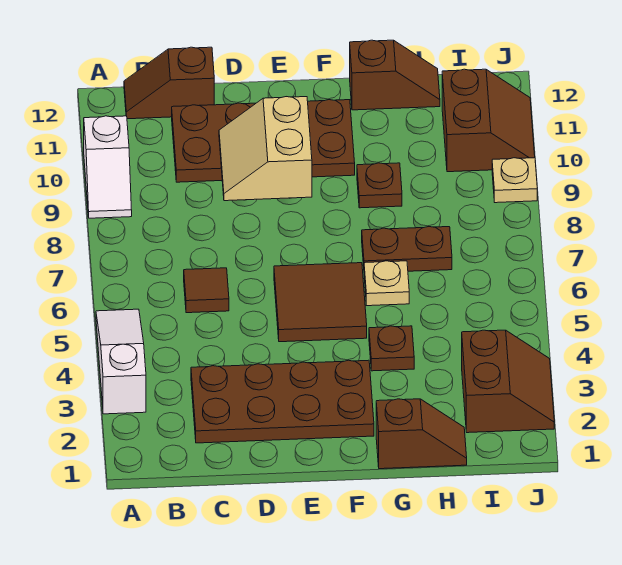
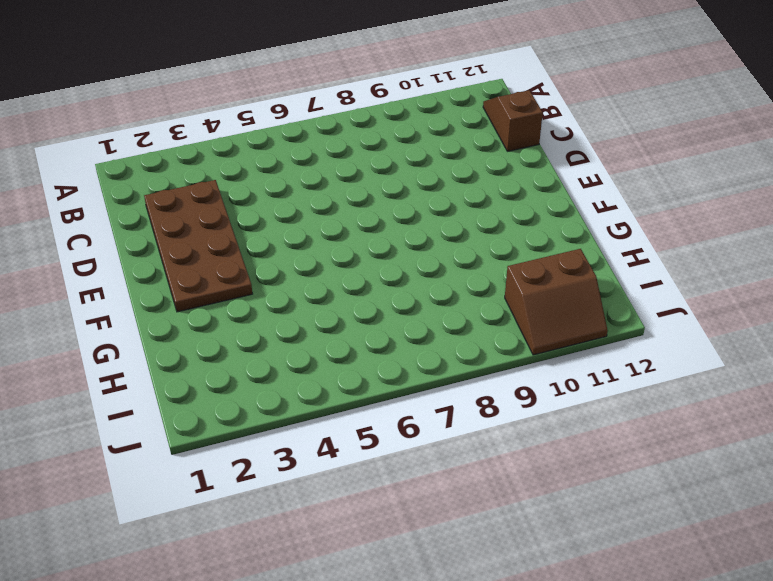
none -> white slope A3:A5 level 1 top 3
none -> white slope A9:A10 level 1 top 10
none -> brown tile C6 level 1

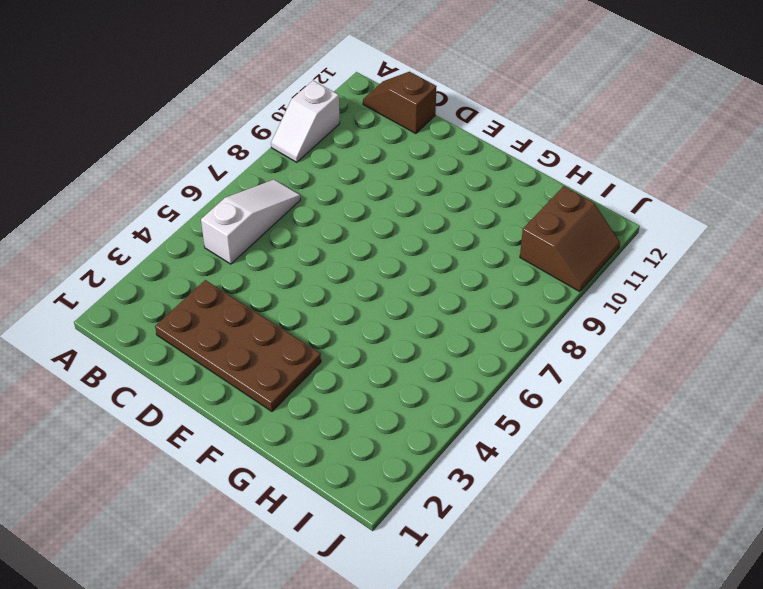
white slope B5:B7 level 1 top 5 -> white slope A3:A5 level 1 top 3
none -> brown tile C6 level 1
none -> brown plate C10:F11 level 1
none -> brown tile E5:F6 level 1

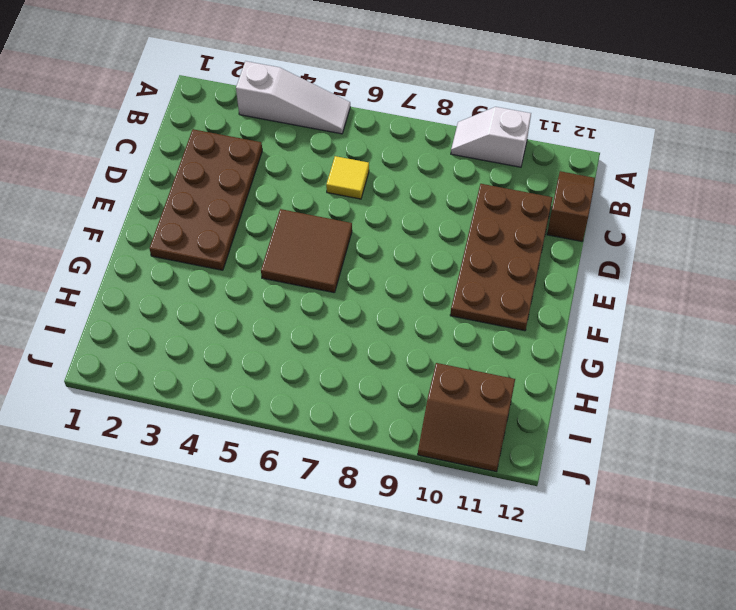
yellow tile C6 level 1 -> brown tile C6 level 1
none -> brown slope G1:H1 level 1 top G
none -> brown plate G4 level 1
none -> tan plate G6 level 1

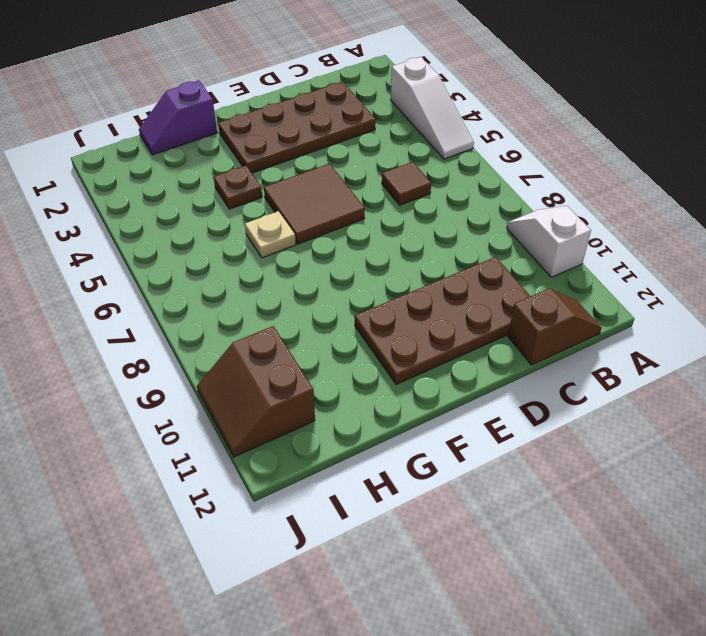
purple slope G1:H1 level 1 top G -> brown slope G1:H1 level 1 top G
none -> brown plate G7:H7 level 1
none -> brown plate G9 level 1
none -> brown slope G12:H12 level 1 top G

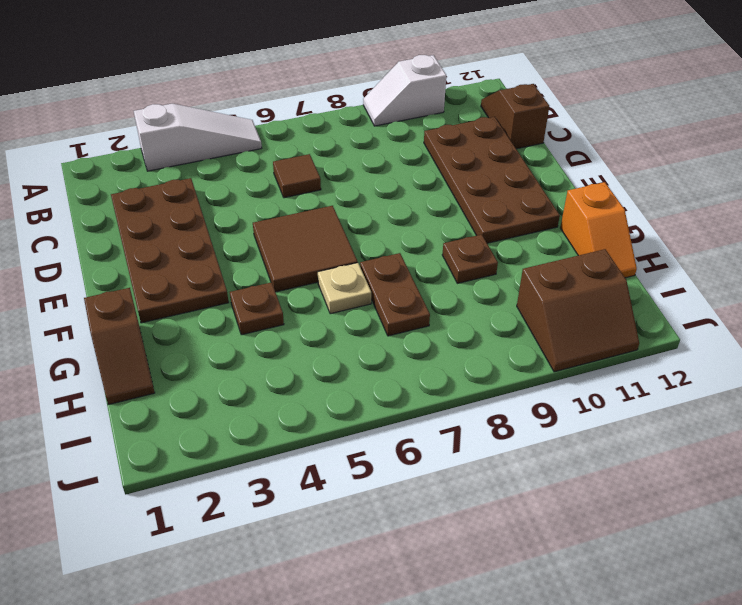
orange slope G12:H12 level 1 top G -> brown slope G12:H12 level 1 top G
none -> brown slope I2:J3 level 1 top I
none -> tan plate J9 level 1
none -> tan slope D9:E10 level 2 top E

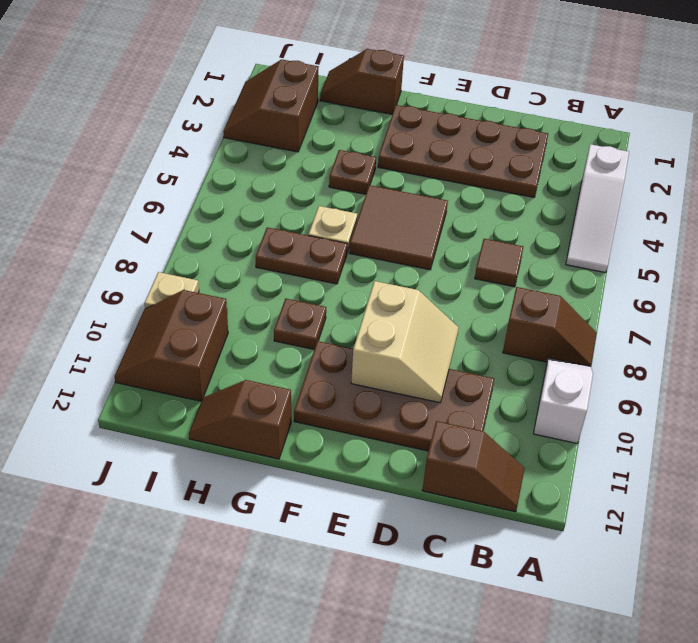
brown slope A8:B8 level 1 top B -> none

